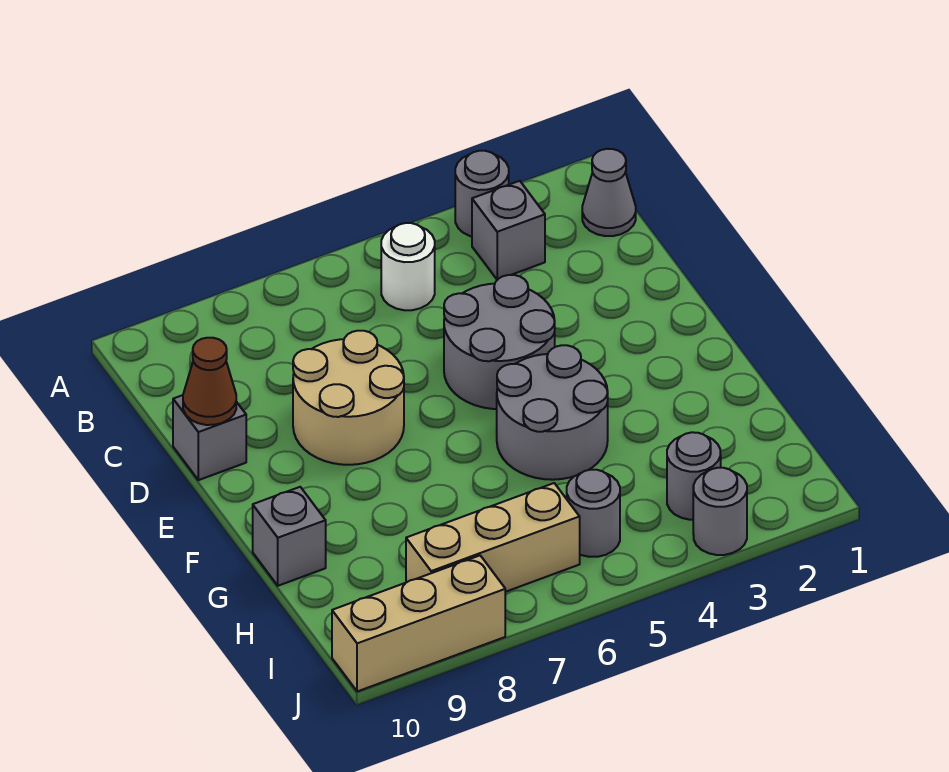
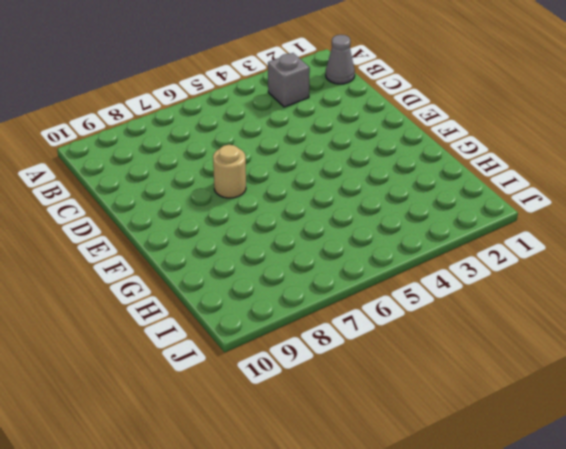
tan round brick E7 level 1 -> tan round brick D7:E8 level 1
none -> grey round brick A3 level 1
none -> white round brick B5 level 1
none -> grey round brick D4:E5 level 1

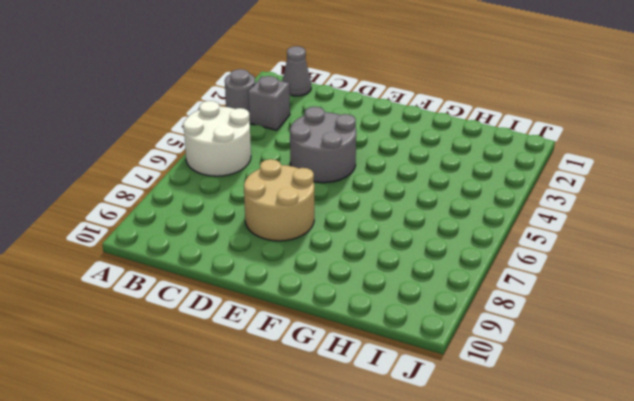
white round brick A5:B6 level 1 -> white round brick B5 level 1
none -> grey brick D10 level 1
none -> grey round brick F4:G5 level 1
none -> grey brick G10 level 1

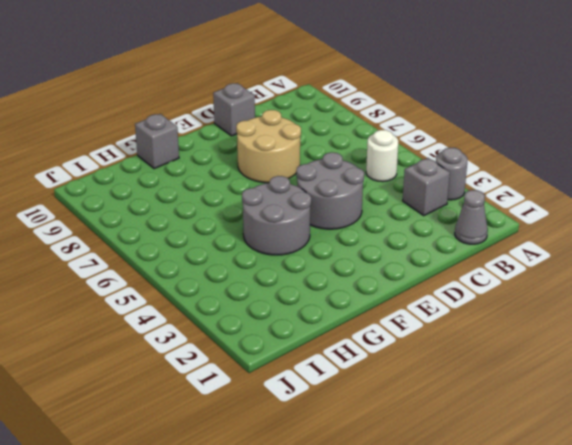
none -> grey round brick I3 level 1
none -> grey round brick I5 level 1
none -> tan brick I6:I8 level 1

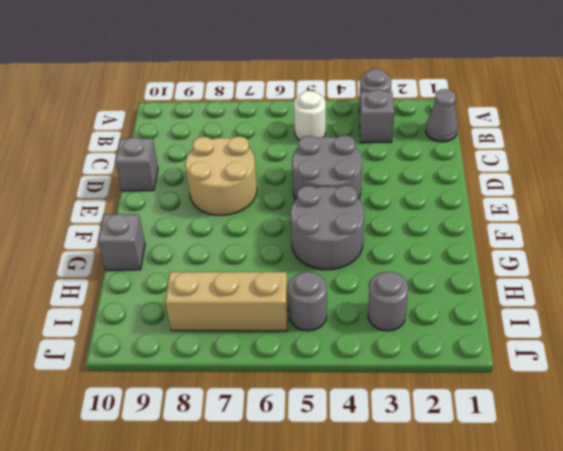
none -> grey round brick J3 level 1
none -> tan brick J8:J10 level 1
none -> brown cone D10 level 2

